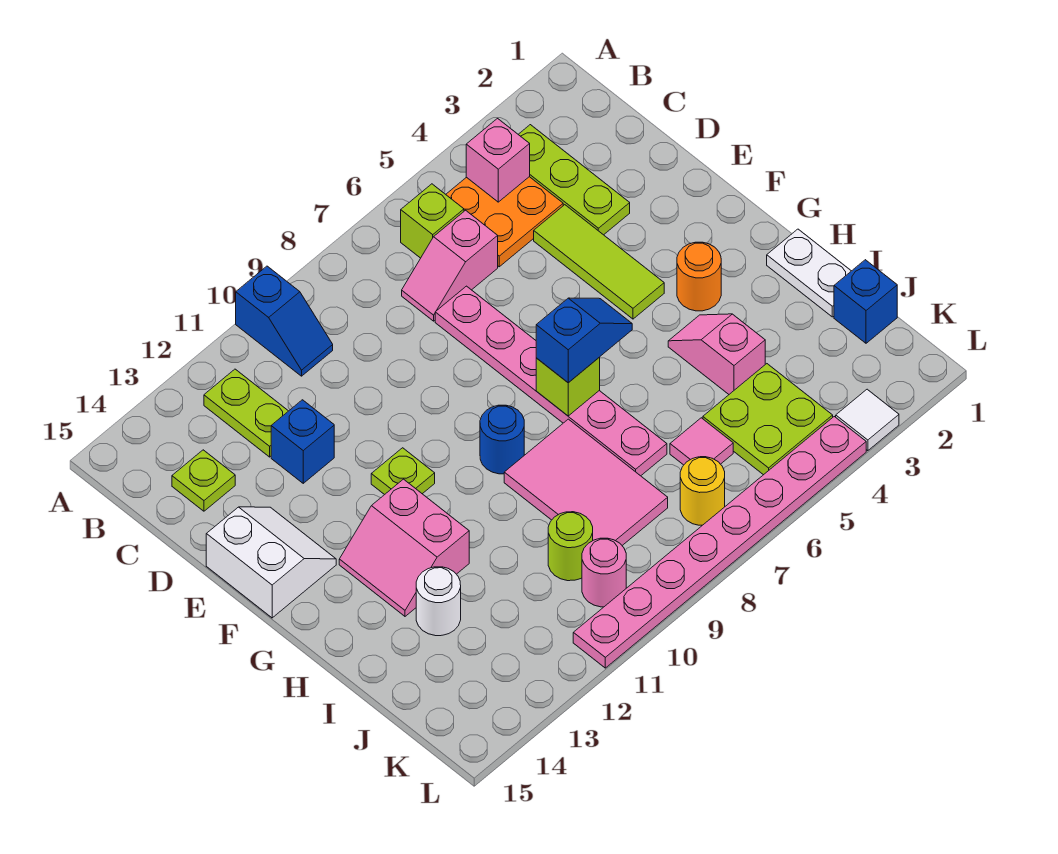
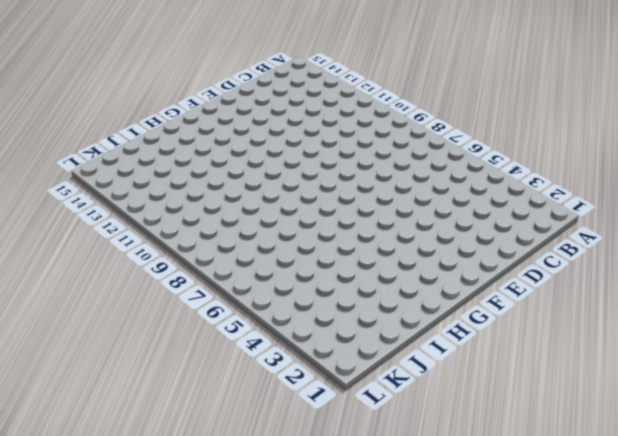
none -> blue slope A10:B10 level 1 top A
none -> lime plate B3:D3 level 1
none -> orange plate B4:C5 level 1
none -> lime brick B6 level 1

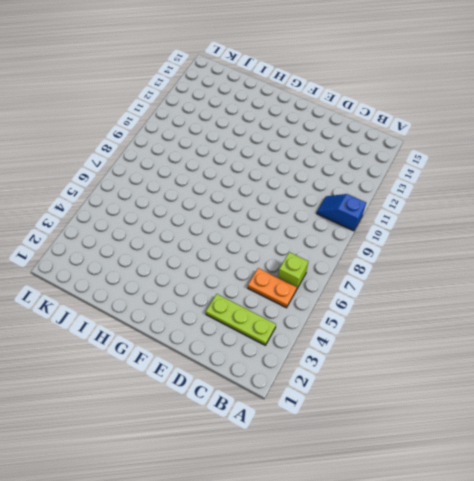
orange plate B5:C5 level 1 -> orange plate B4:C5 level 1
none -> lime plate B12:C12 level 1
none -> pink slope C6:C7 level 1 top 6
none -> lime plate C14 level 1
none -> lime tile D4:F4 level 1

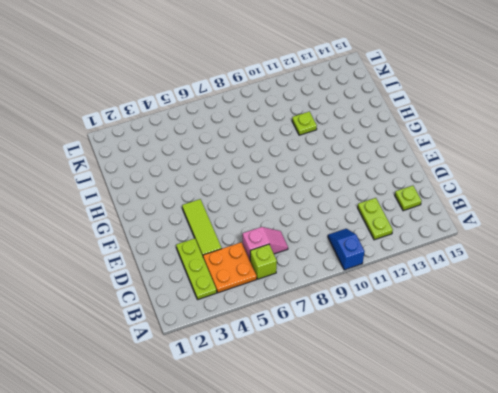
lime plate I11 level 1 -> lime plate F11 level 1
none -> pink plate D7:I7 level 1
none -> blue brick D12 level 1
none -> white slope E14:F15 level 1 top 15
none -> orange round brick G3 level 1

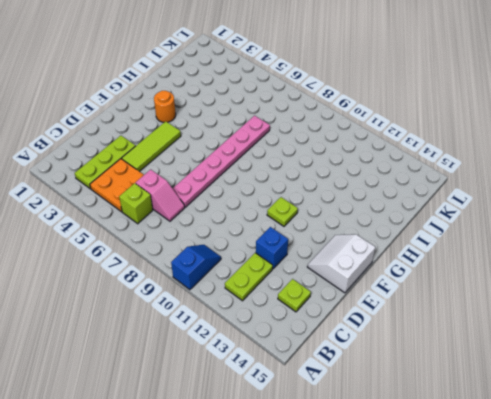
none -> blue round brick G9 level 1
none -> pink slope G12:H13 level 1 top 12
none -> white plate H1:I1 level 1
none -> pink slope H4:I4 level 1 top I

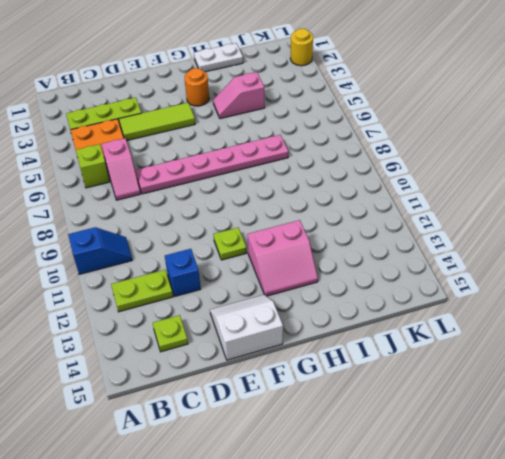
yellow round brick L2 level 1 -> yellow round brick K7 level 1
none -> blue round brick G9 level 1
none -> pink tile H8:J9 level 1
none -> white round brick I13 level 1
none -> blue brick J1 level 1

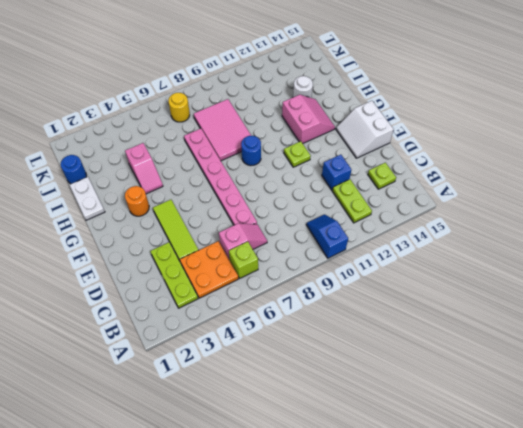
blue round brick J1 level 1 -> blue brick J1 level 1
none -> lime plate J4:K5 level 1
none -> pink tile J6 level 1
none -> lime round brick J10 level 1
none -> pink round brick K10 level 1

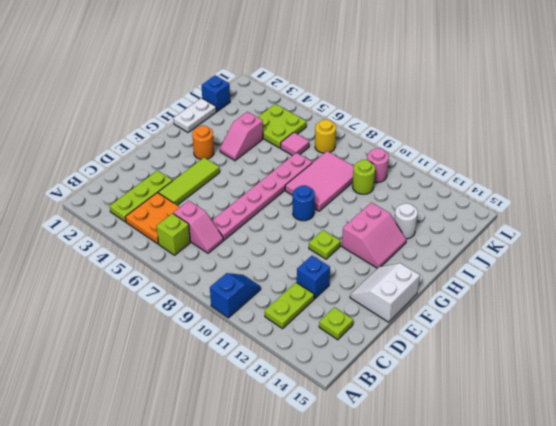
none -> white tile L3 level 1
none -> pink plate L4:L11 level 1
none -> pink brick B4 level 2
none -> lime brick G7 level 2

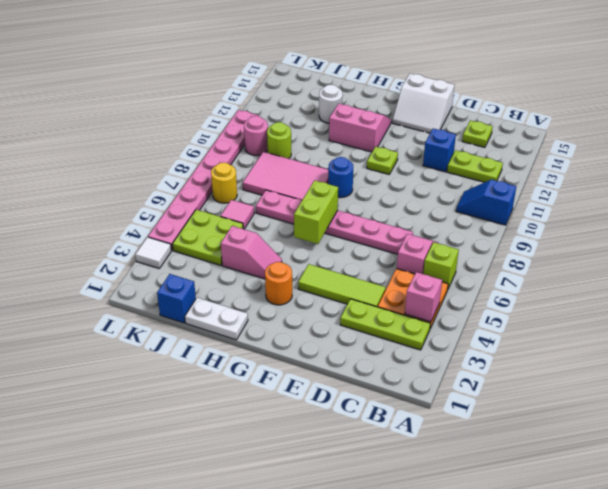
lime brick G6:G7 level 2 -> lime brick G7 level 2
none -> blue slope G6:G7 level 3 top 7

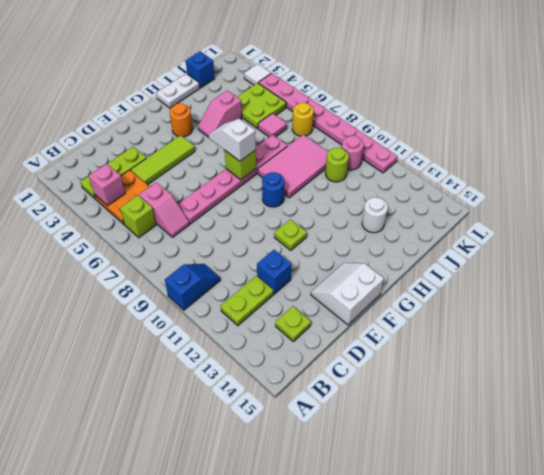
white slope G6:G7 level 3 top 7 -> blue slope G6:G7 level 3 top 7
none -> pink slope G12:H13 level 1 top 12

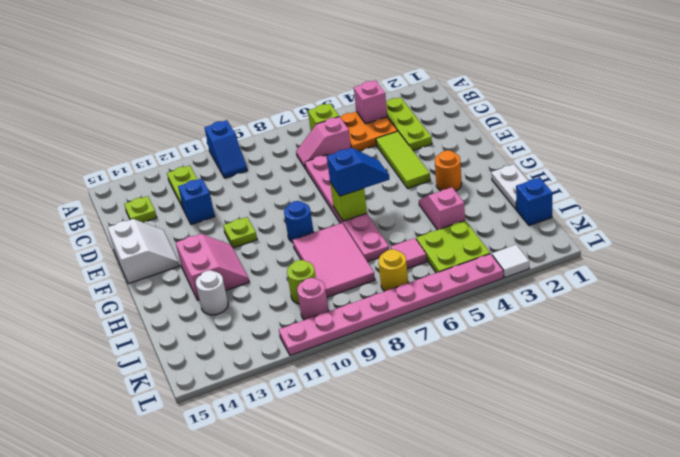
pink slope G12:H13 level 1 top 13 -> pink slope G12:H13 level 1 top 12

